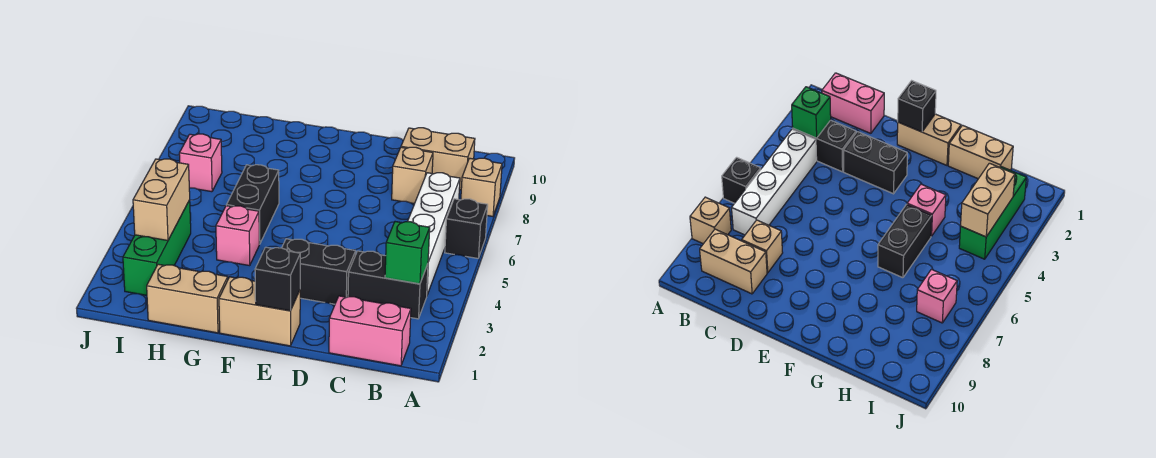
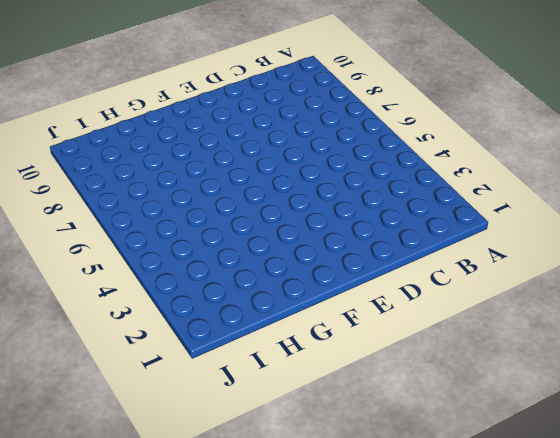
none -> black brick A6 level 1
none -> tan brick A8 level 1
none -> pink brick B1:C1 level 1

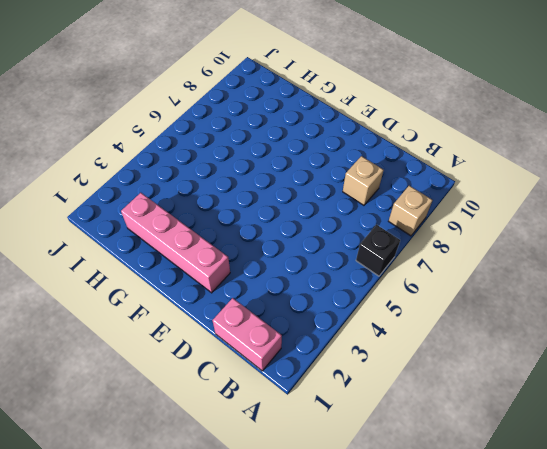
pink brick E2:H2 level 1 -> none
none -> black brick B3:C3 level 1
none -> white brick B4:B7 level 1
none -> tan brick B9:C9 level 1

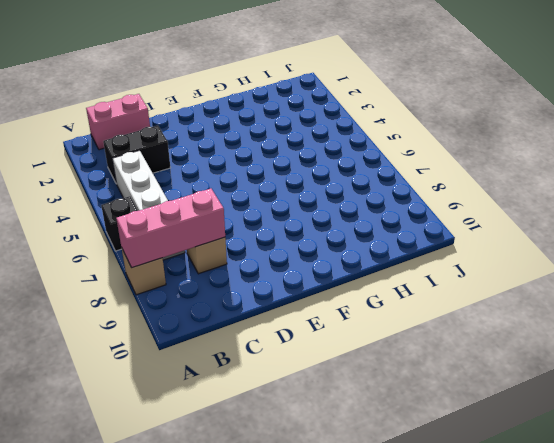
pink brick A8:C8 level 2 -> none
none -> tan brick B9:C9 level 1
none -> black brick D3:E3 level 1
none -> tan brick E1:F1 level 1

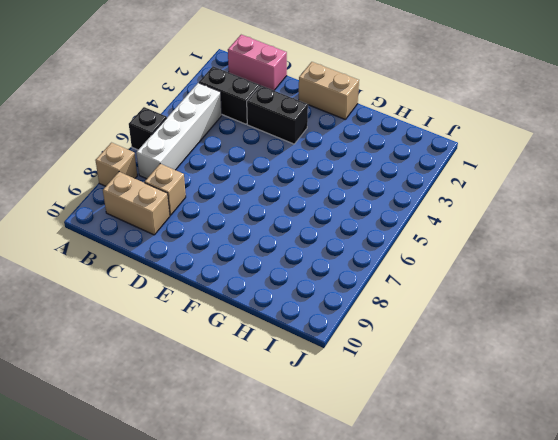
none -> tan brick G1:H1 level 1
none -> pink brick G4 level 1
none -> black brick G5:G6 level 1

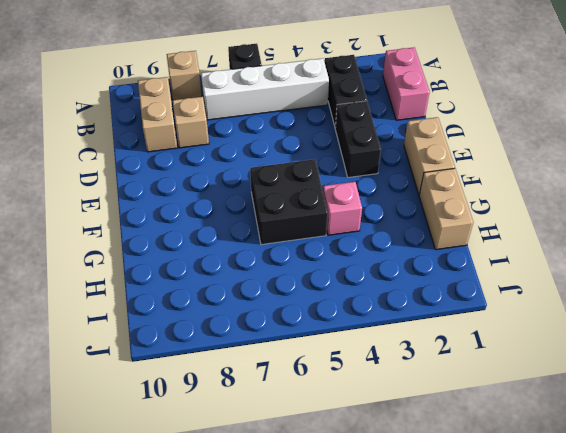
black brick F5:G6 level 1 -> black brick G5:G6 level 1
none -> green brick I2:I4 level 1
none -> pink brick I7 level 1
none -> green brick B3 level 2

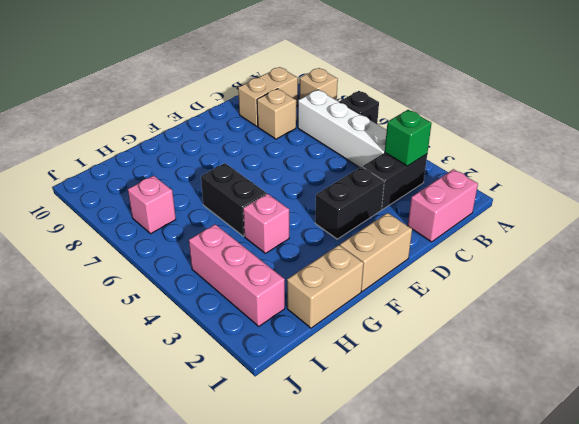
pink brick I2:I4 level 1 -> green brick I2:I4 level 1
none -> black brick E1 level 2
none -> tan brick I3:I4 level 2

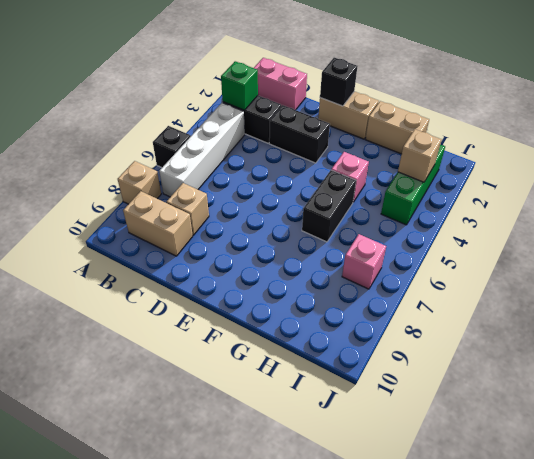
tan brick I3 level 2 -> tan brick I3:I4 level 2

